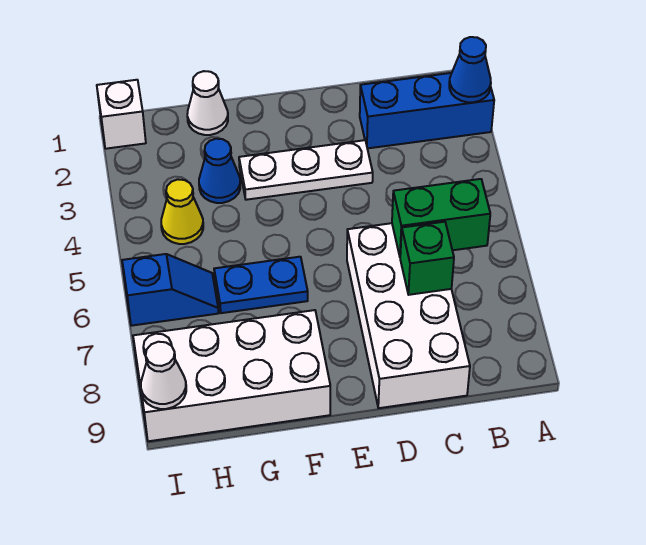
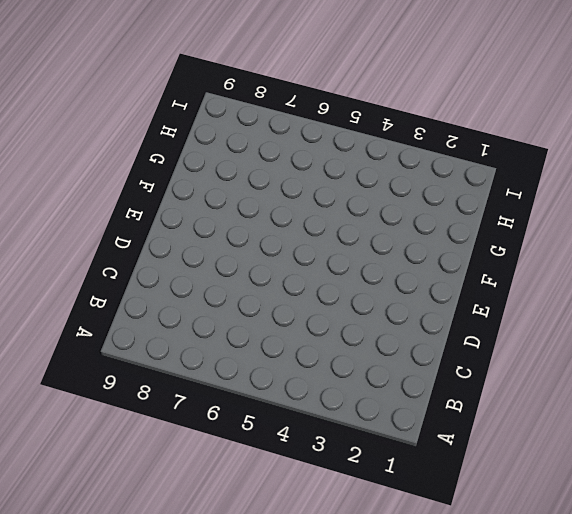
none -> blue brick A2:C2 level 1
none -> white brick C6:D9 level 1
none -> white plate D3:F3 level 1

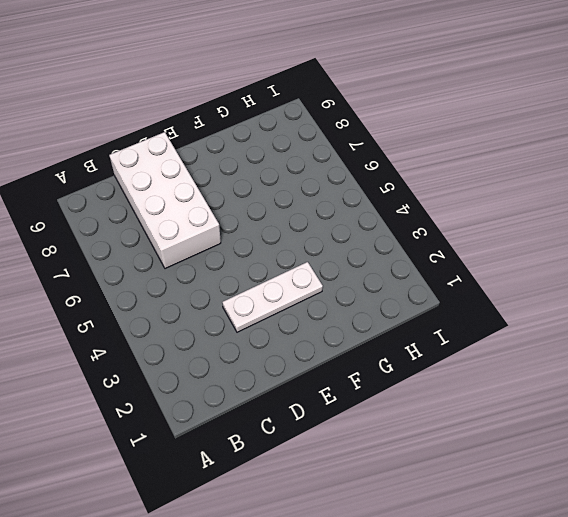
none -> blue brick A2:C2 level 1
none -> blue plate F6:G6 level 1
none -> white brick F8:I9 level 1

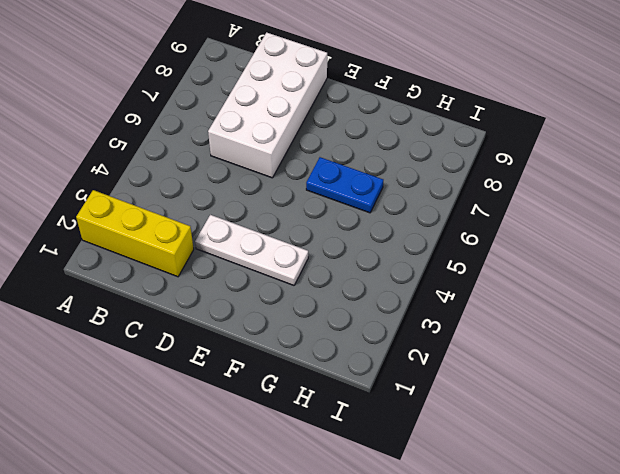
yellow brick A2:C2 level 1 -> blue brick A2:C2 level 1
none -> white brick F8:I9 level 1
none -> white cone G1 level 1
none -> blue cone G3 level 1

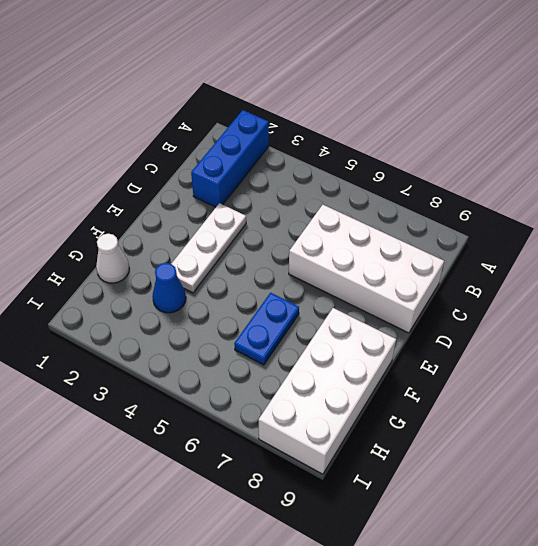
none -> yellow cone H4 level 1
none -> blue slope H6:I6 level 1 top I
none -> white brick I1 level 1

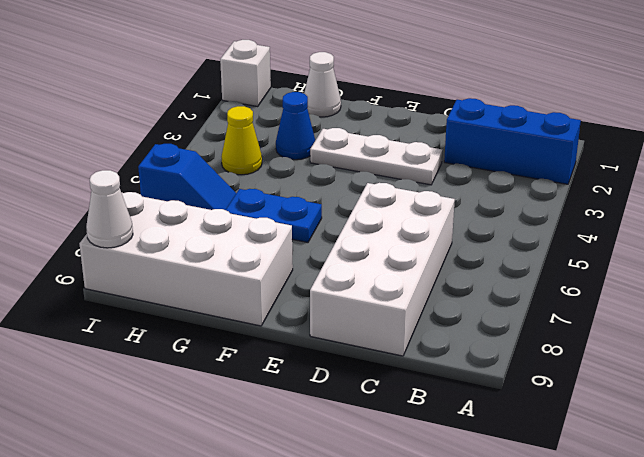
none -> blue cone A2 level 2
none -> green brick B6:C6 level 2
none -> green brick C7 level 2

